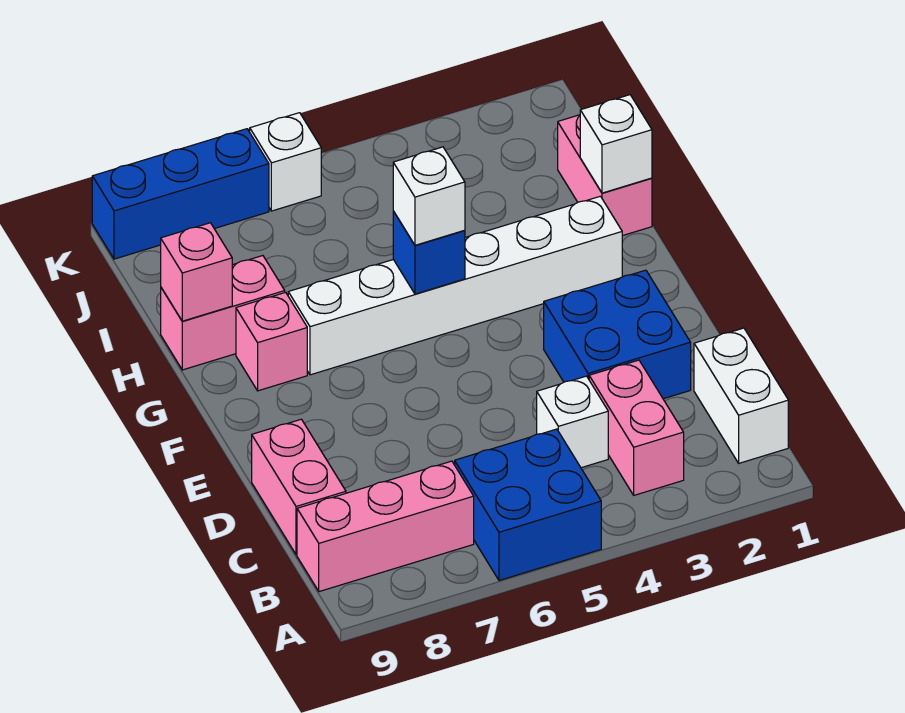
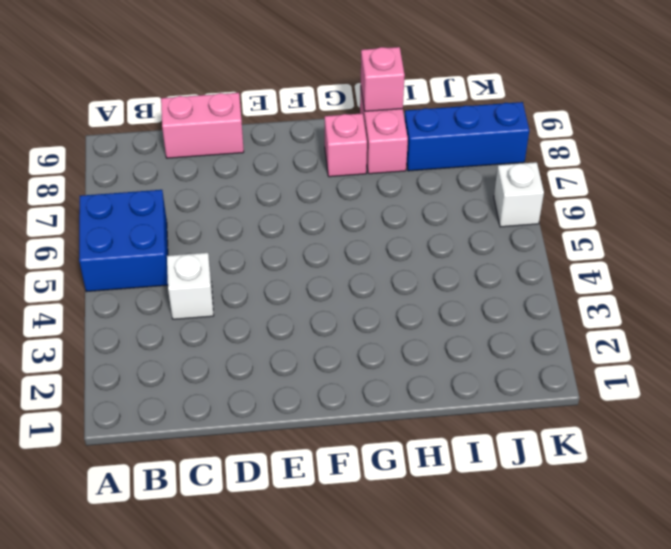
blue brick I8:K8 level 1 -> blue brick K7:K9 level 1
none -> white brick B1:C1 level 1
none -> pink brick B3:C3 level 1
none -> pink brick B7:B9 level 1

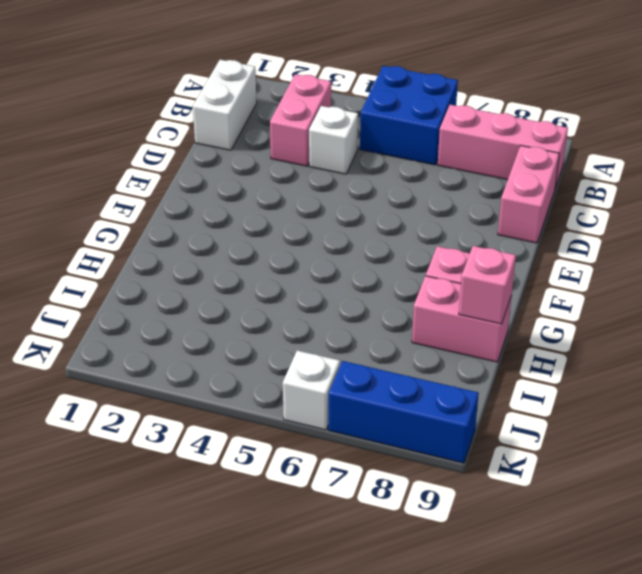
none -> blue brick D2:E3 level 1
none -> white brick G2:G7 level 1
none -> pink brick H1:I1 level 1

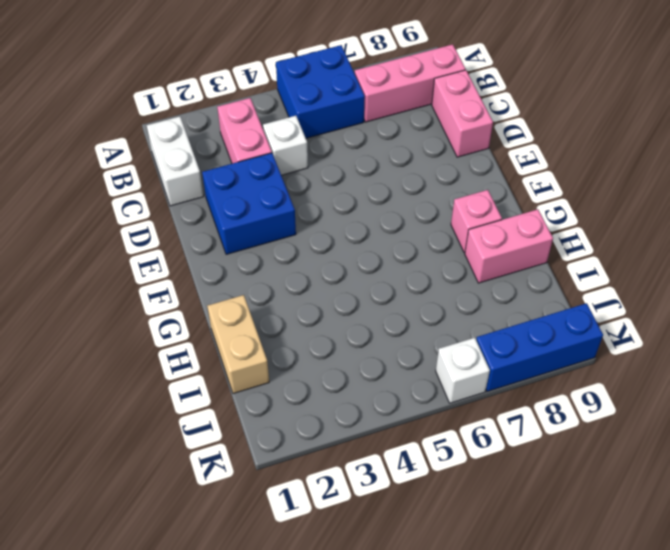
tan brick H1:I1 level 1 -> pink brick H1:I1 level 1
none -> white brick G2:G7 level 1
none -> blue brick G5 level 2
none -> white brick H1 level 2

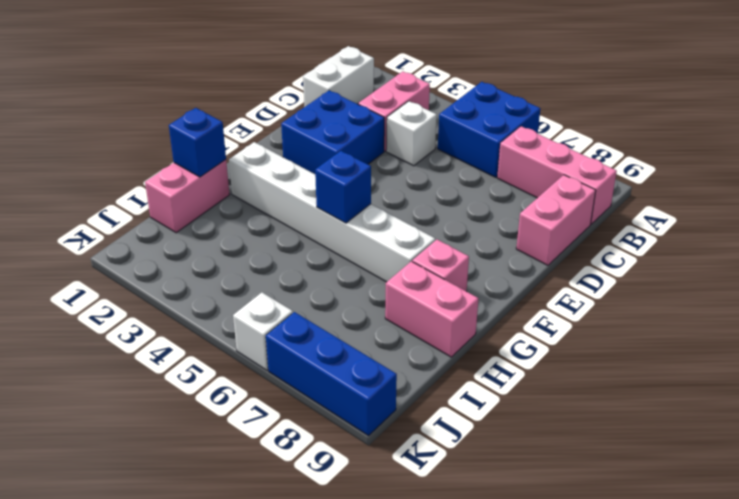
blue brick H1 level 2 -> white brick H1 level 2
none -> pink brick H9 level 2
none -> white brick G5 level 3

